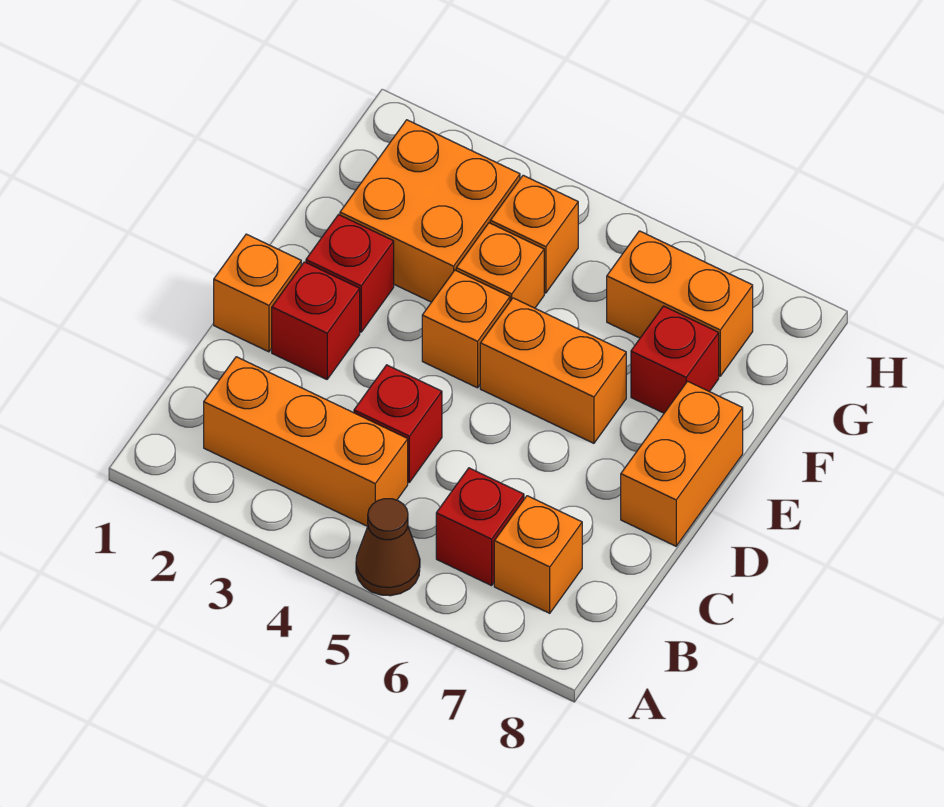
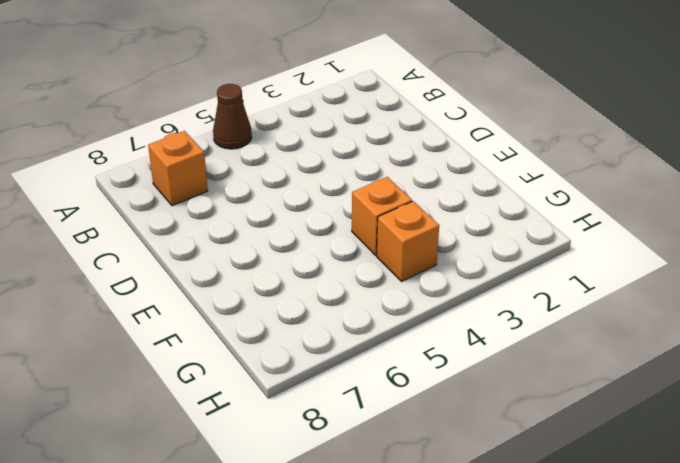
none -> orange brick B2:B4 level 1
none -> red brick B6 level 1
none -> red brick C4 level 1

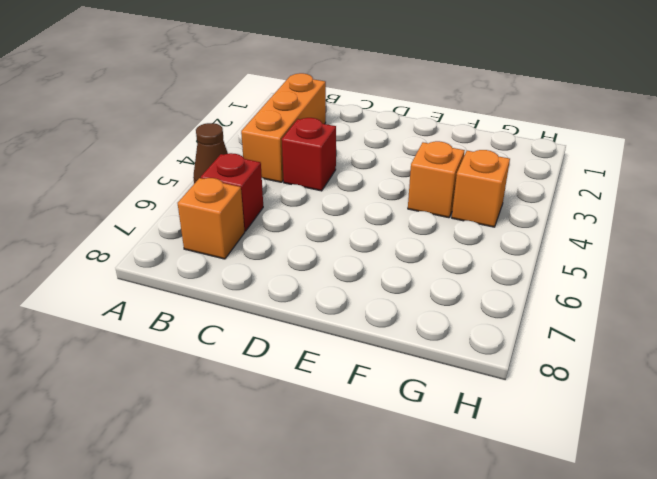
none -> orange brick D1 level 1
none -> red brick D2 level 1
none -> orange brick D8:E8 level 1

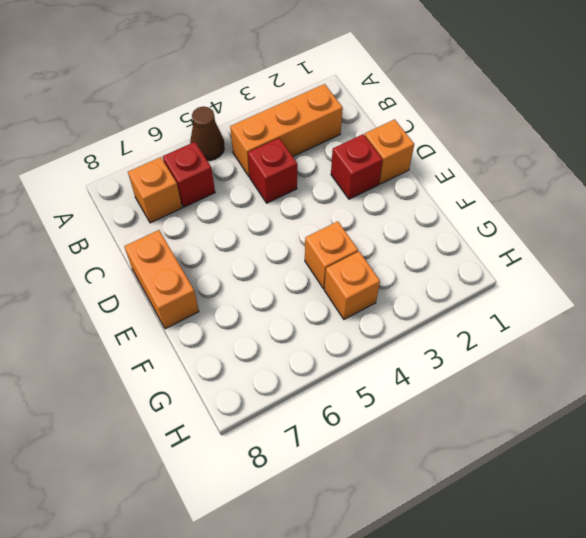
none -> red brick E2 level 1
none -> orange brick E4 level 1
none -> orange brick E5:E6 level 1

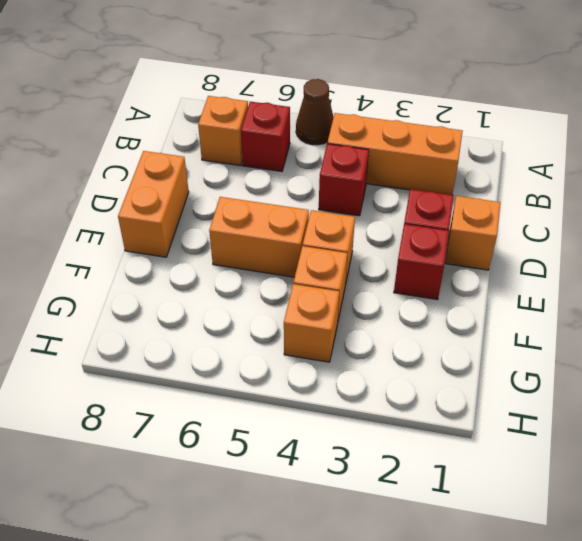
none -> orange brick F2:G3 level 1
none -> red brick F7 level 1
none -> orange brick G6:G7 level 1

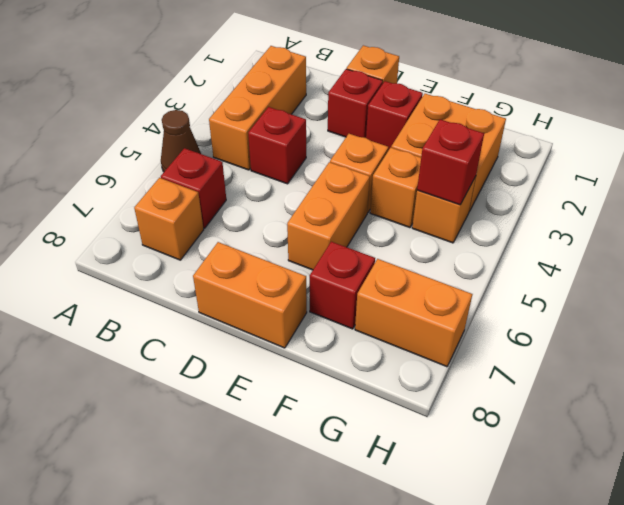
red brick G4 level 2 -> none
orange brick G7:H7 level 1 -> orange brick G6:G7 level 1

